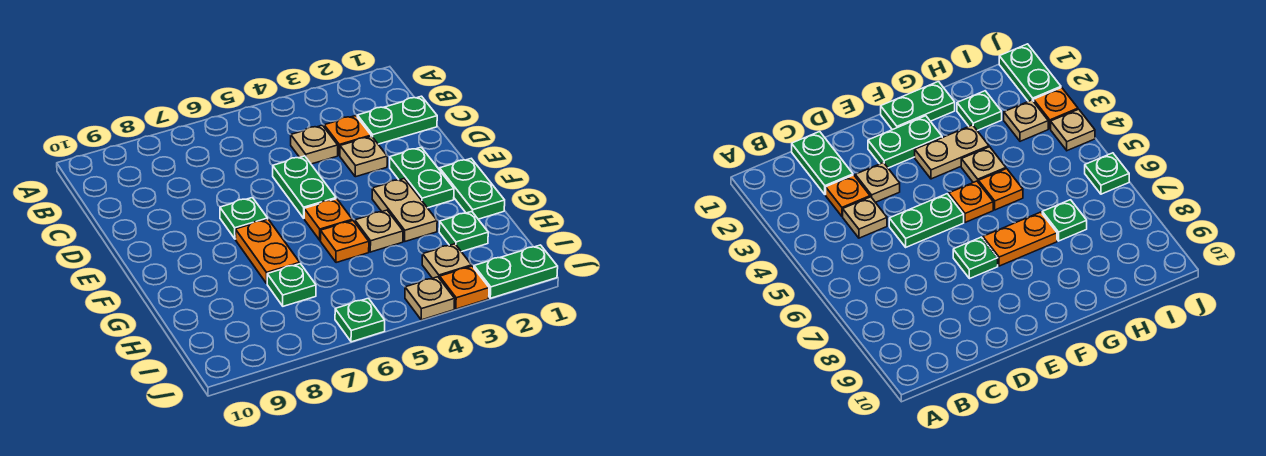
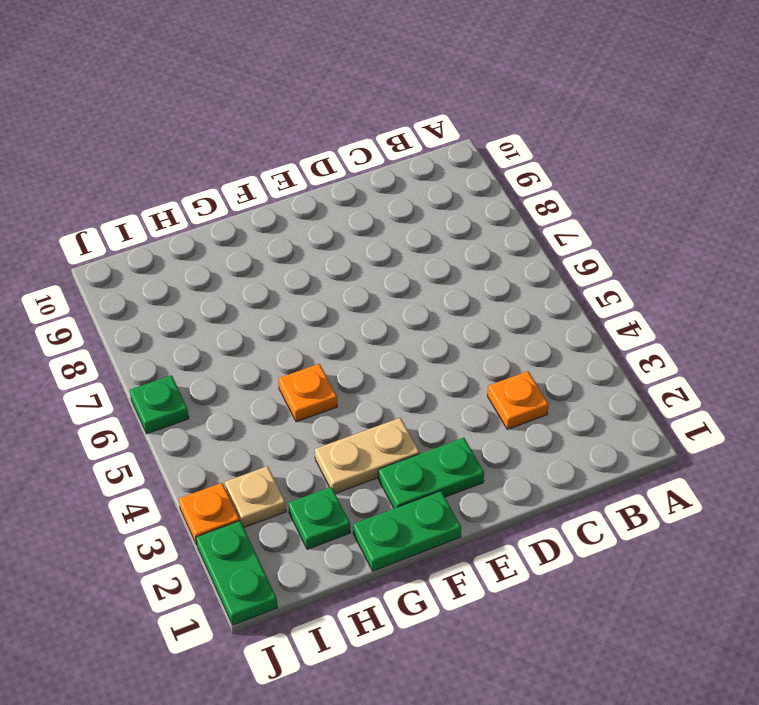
none -> green plate C1:C2 level 1
none -> tan plate C4 level 1
none -> tan plate D3 level 1

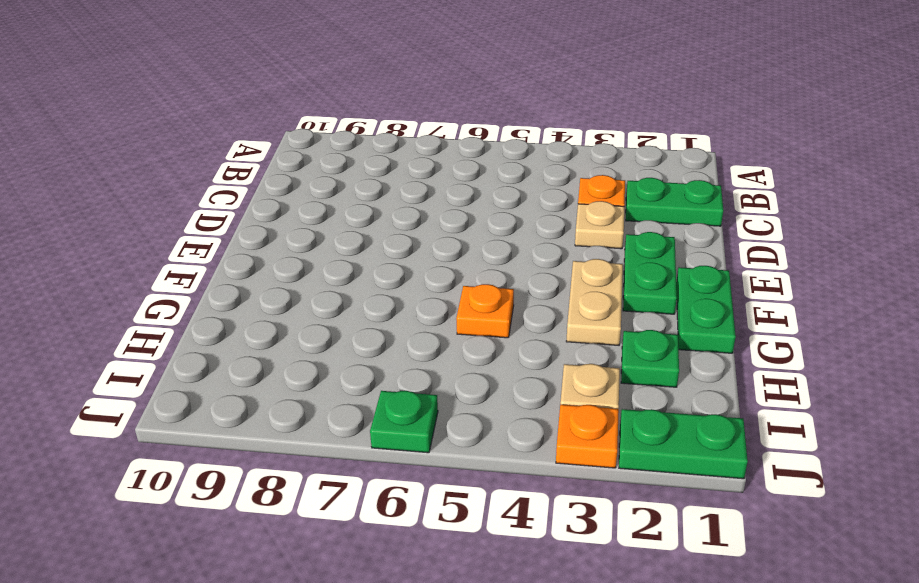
none -> tan plate C4 level 1
none -> green plate D5:E5 level 1
none -> green plate E7 level 1

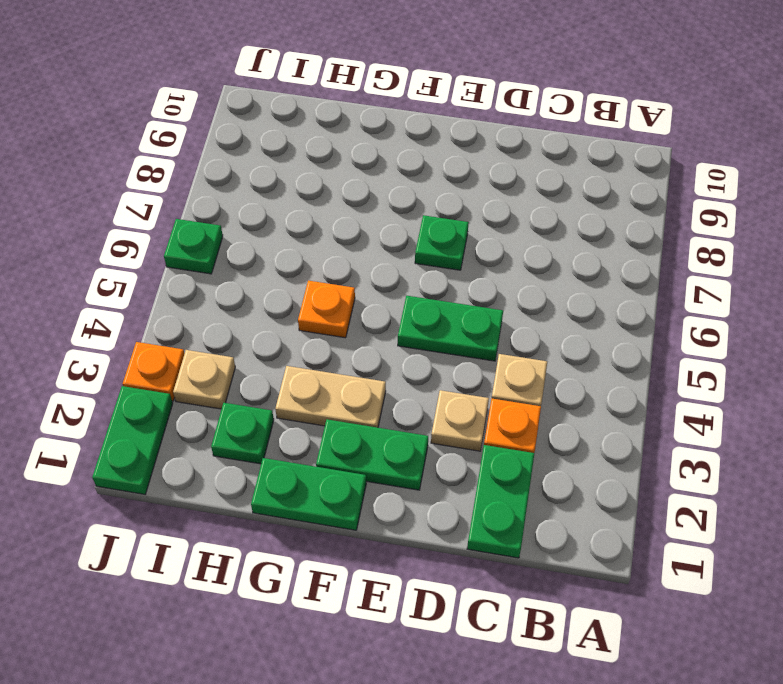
none -> orange plate F5 level 1
none -> orange plate F7:G7 level 1
none -> tan plate G4 level 1

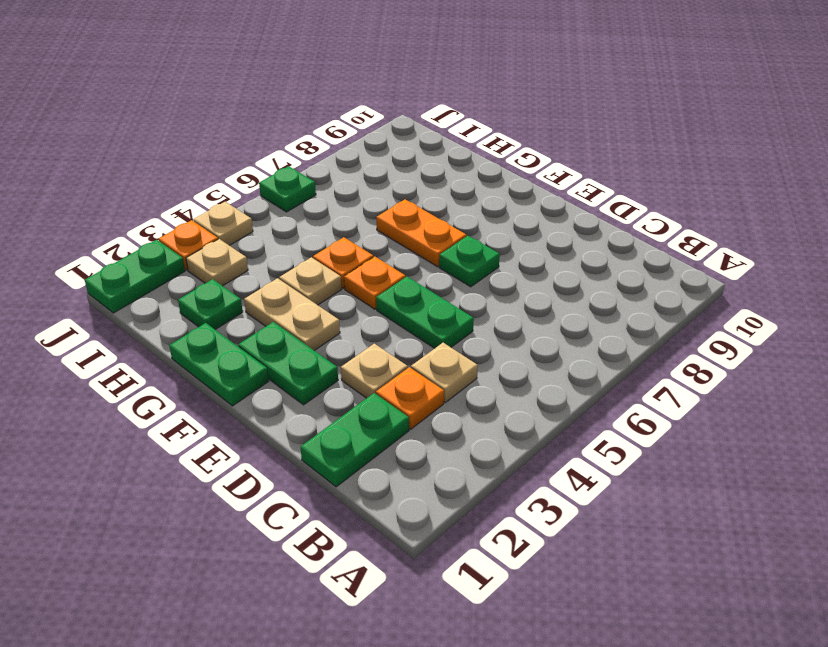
none -> green plate H7 level 1

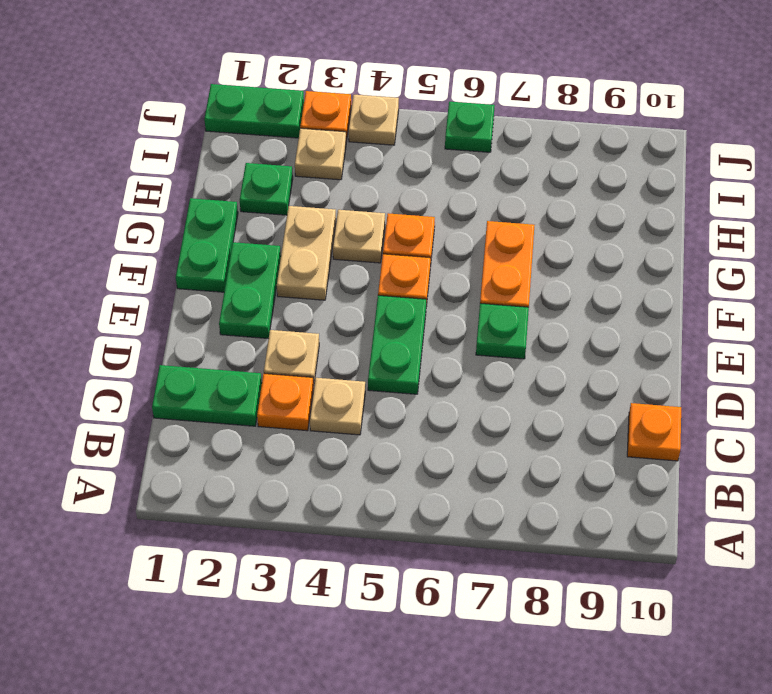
orange plate C10 level 1 -> none
none -> green plate H7 level 1

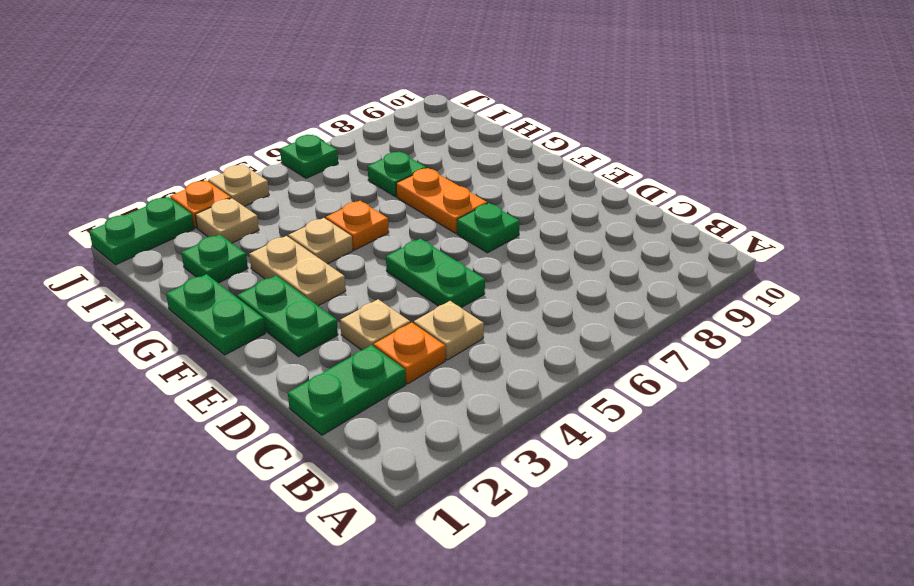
none -> orange plate F5 level 1

